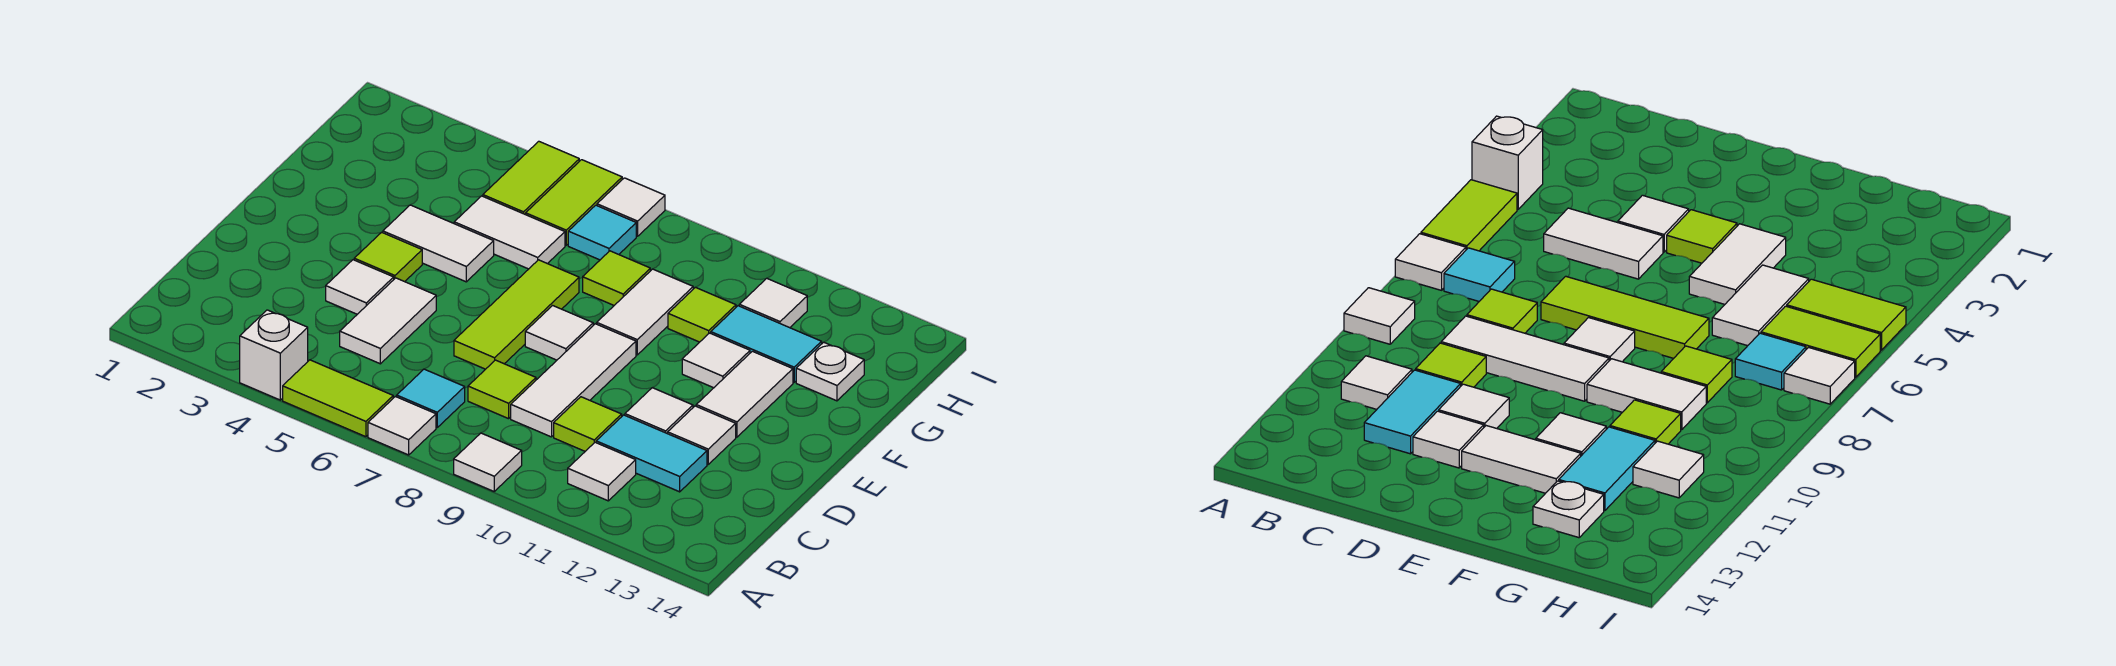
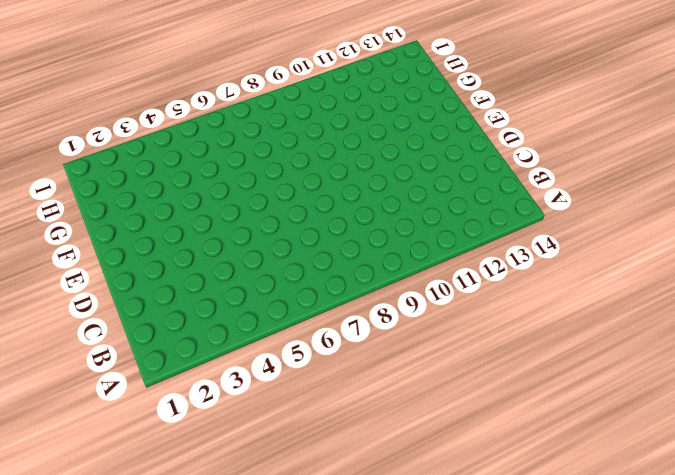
none -> white brick A4 level 1
none -> lime tile A5:A6 level 1
none -> white tile A7 level 1
none -> white tile A9 level 1

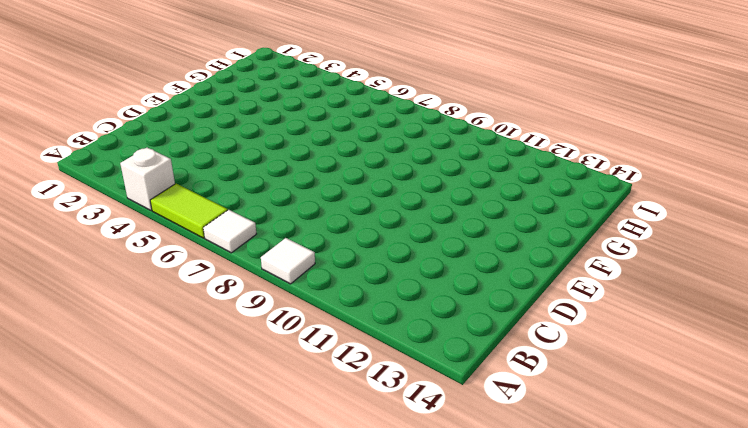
none -> cyan tile B7 level 1
none -> white tile B11 level 1
none -> white tile C5:D5 level 1
none -> lime tile C8 level 1

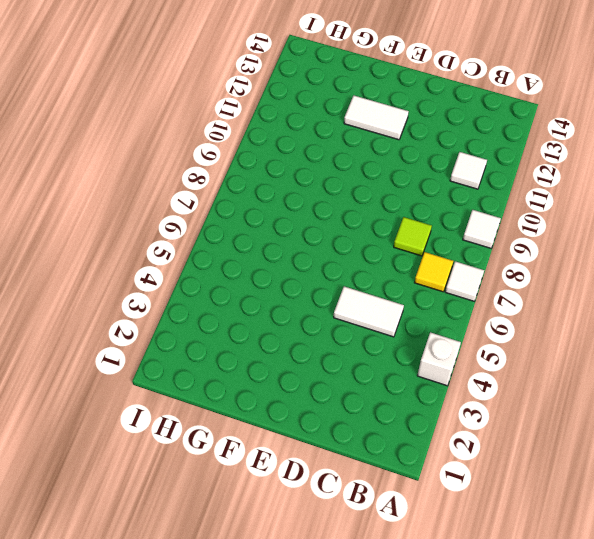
yellow tile B7 level 1 -> cyan tile B7 level 1
none -> lime tile A5:A6 level 1
none -> white tile C9:E9 level 1
none -> lime tile C10 level 1
none -> cyan tile C11:C12 level 1

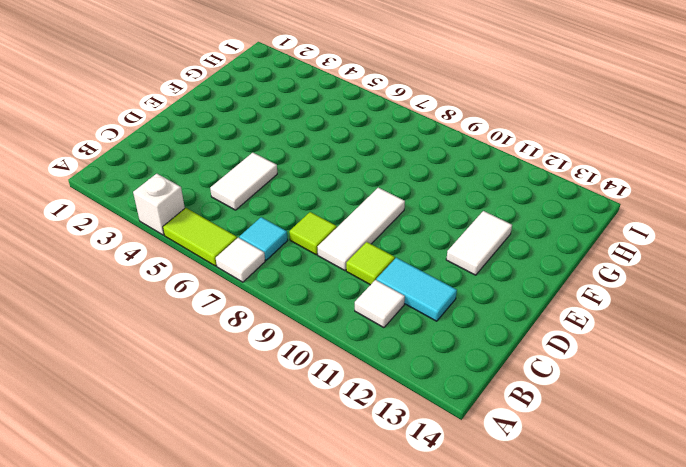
none -> white tile A9 level 1
none -> white tile D4 level 1
none -> lime tile D7:F7 level 1
none -> white tile D11 level 1

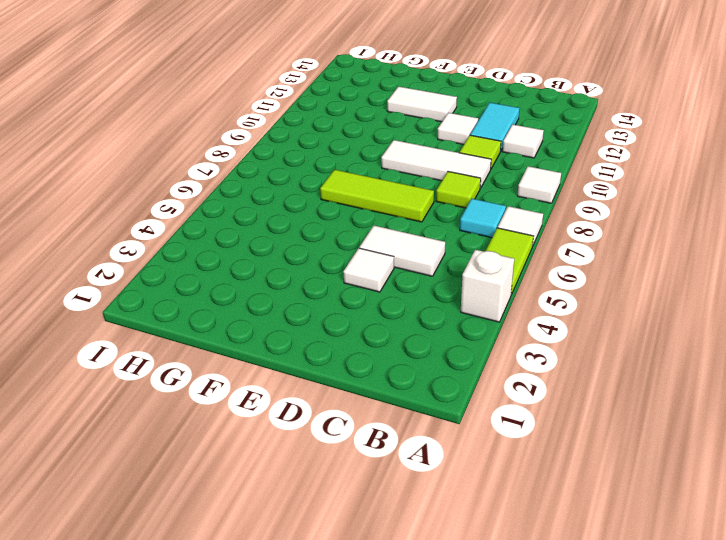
none -> white tile D12 level 1
none -> lime tile E4 level 1
none -> white tile E8 level 1
none -> white tile F4:F5 level 1

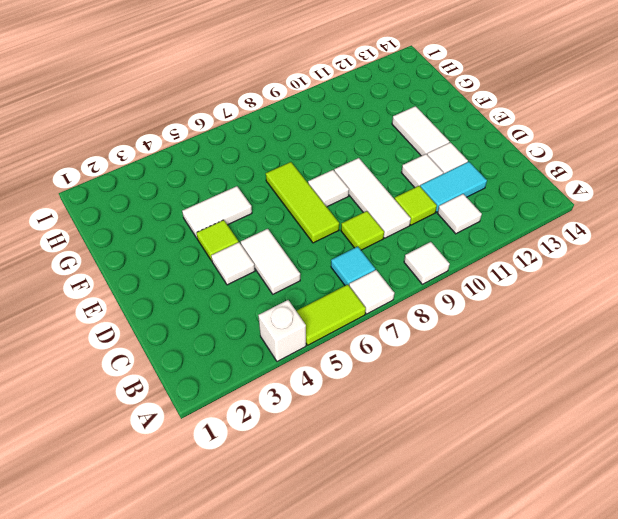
none -> white tile F9:G9 level 1
none -> white tile F11 level 1
none -> white tile G5:G6 level 1
none -> lime tile G8 level 1

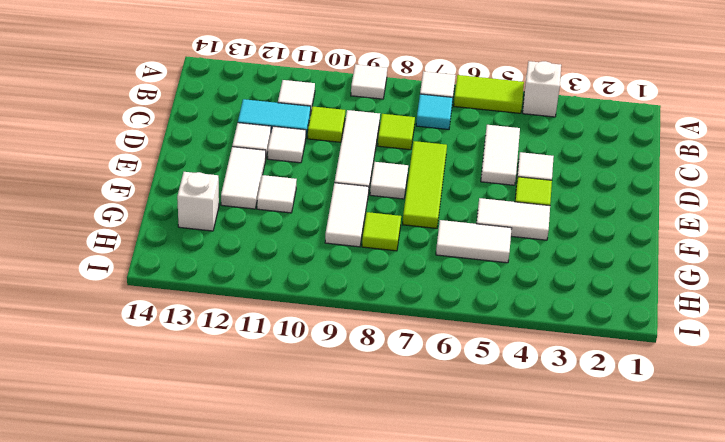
white brick G13 level 1 -> white plate G13 level 1
none -> lime tile G10 level 1
none -> cyan tile G11:G12 level 1
none -> lime tile H5:I5 level 1
none -> lime tile H6:I6 level 1

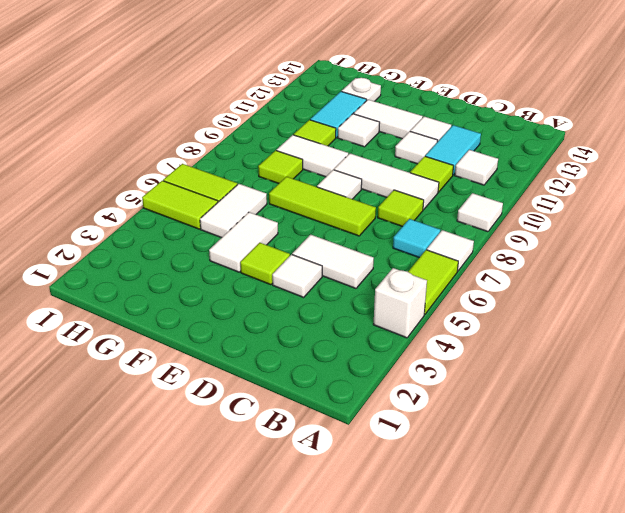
none -> cyan tile H7 level 1
none -> white tile H11 level 1
none -> white tile I7 level 1

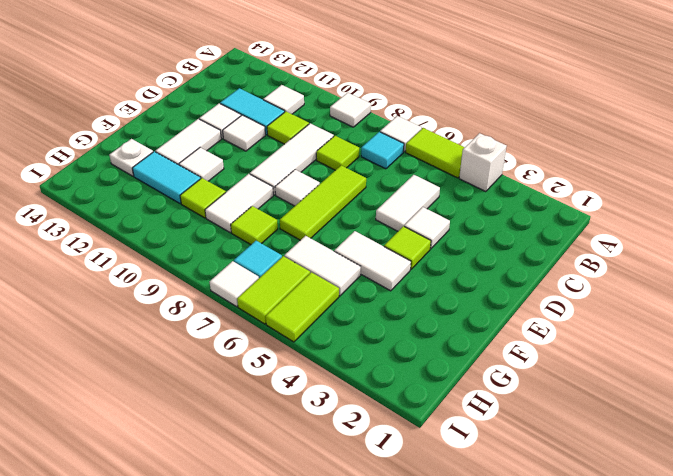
none -> white tile H11 level 1

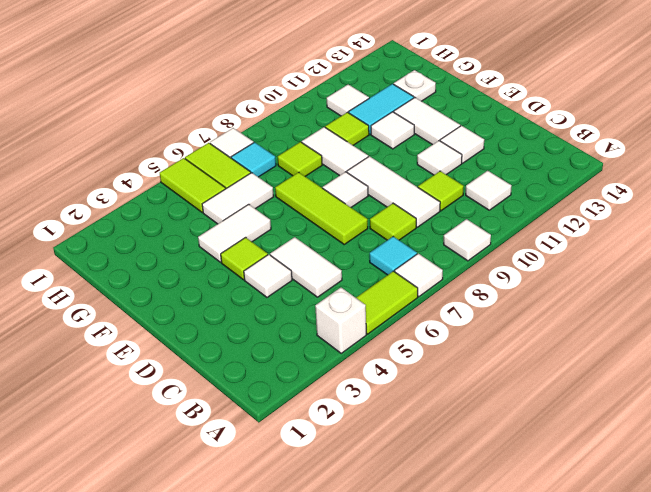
none -> cyan tile C11:C12 level 1

